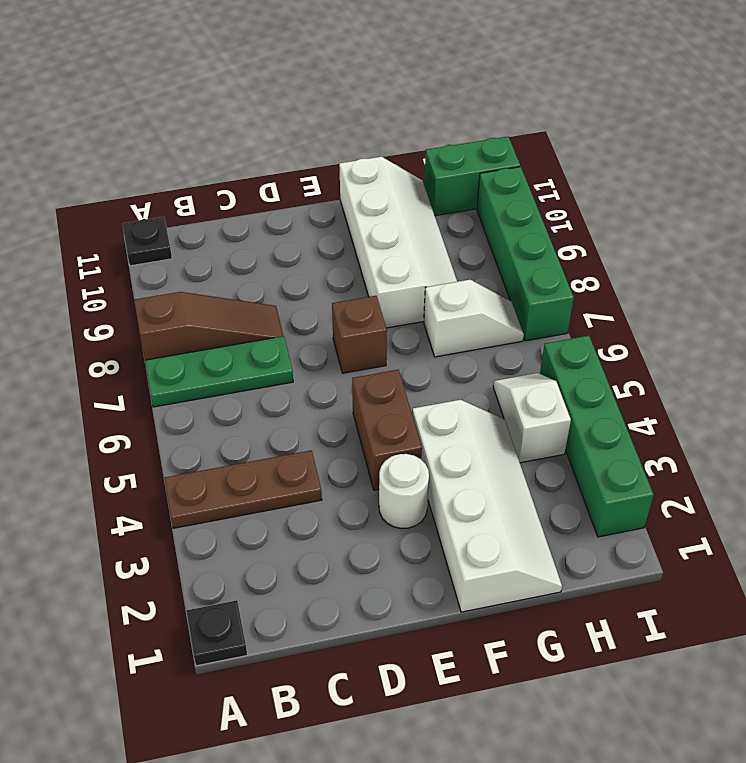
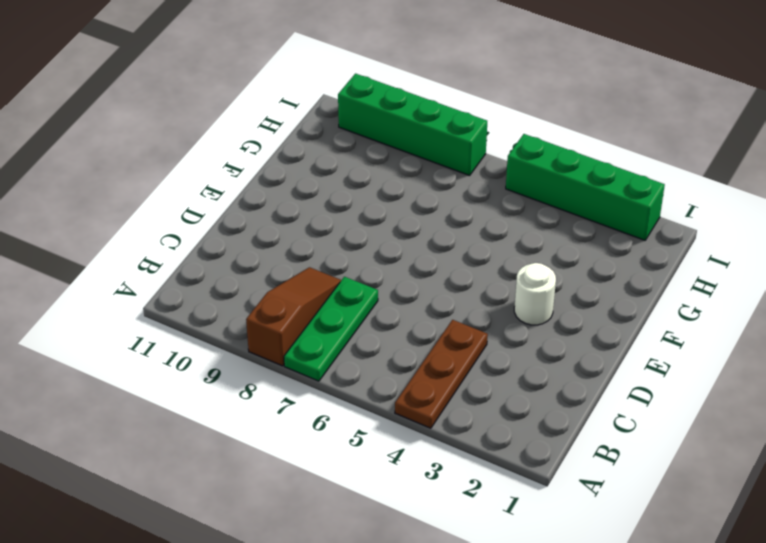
none -> black plate A1 level 1
none -> black plate A11 level 1
none -> brown brick E4:E5 level 1

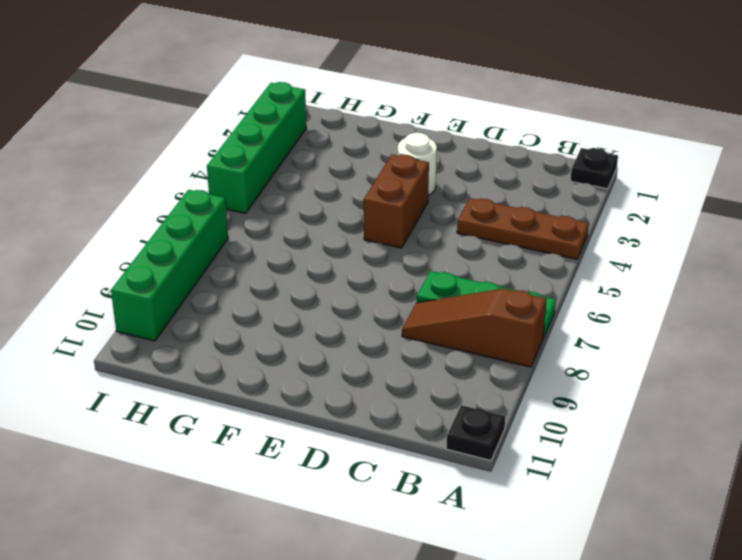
none -> brown brick E7 level 1
none -> white slope F1:G4 level 1 top F
none -> white slope F8:G11 level 1 top F

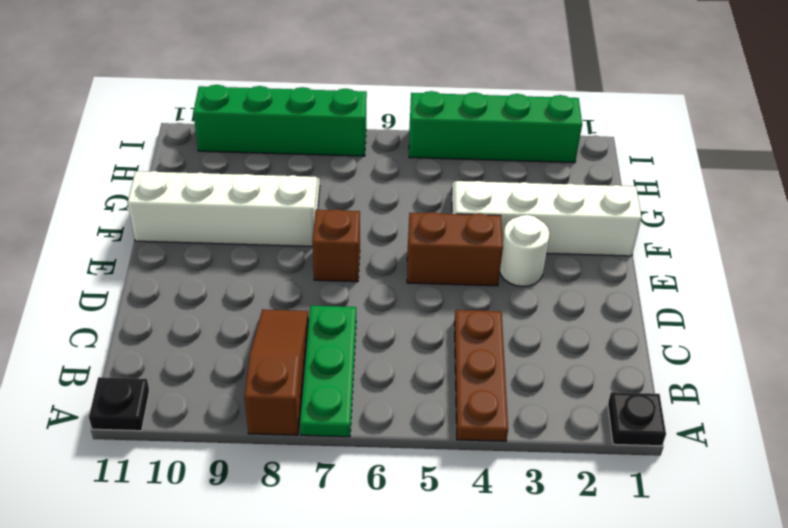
none -> white slope G7:H7 level 1 top G
none -> white slope H4:H5 level 1 top 4
none -> green brick H11:I11 level 1

